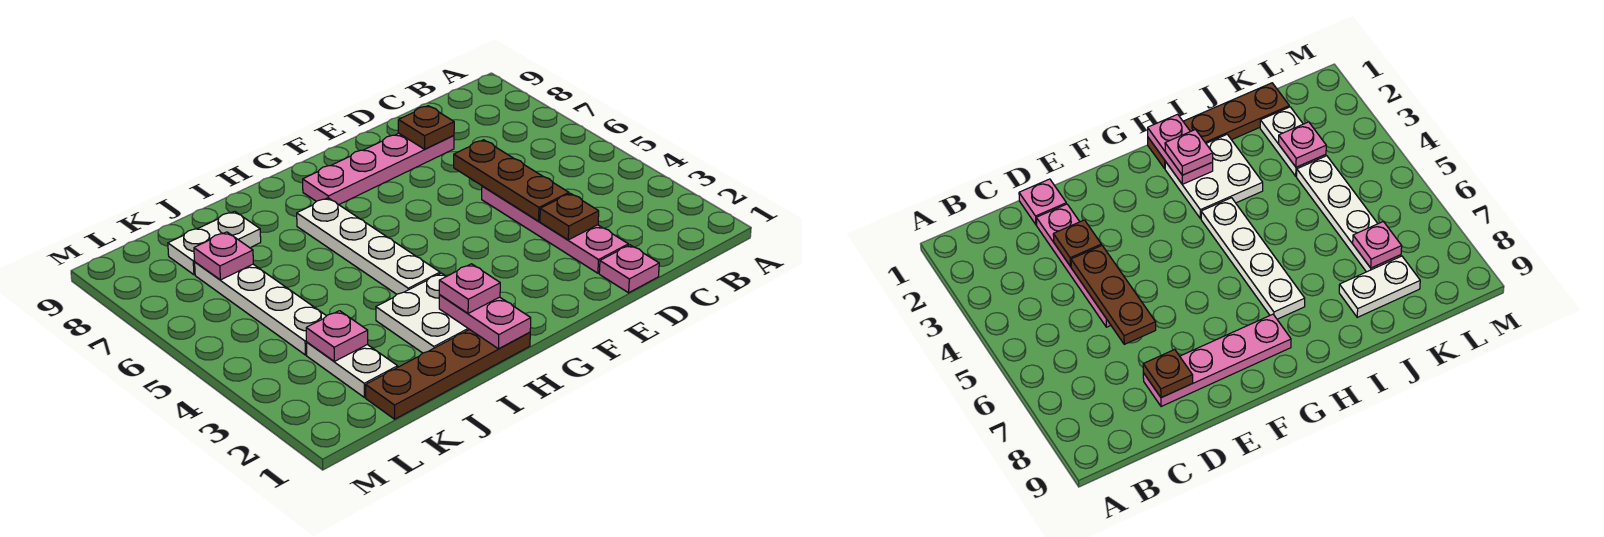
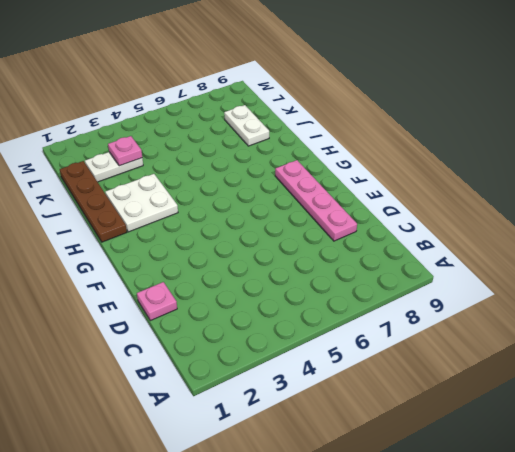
none -> pink plate D2:D5 level 1
none -> white plate H4:H7 level 1
none -> white plate K4:K7 level 1

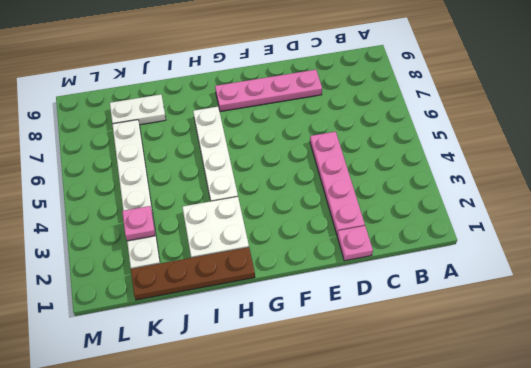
none -> brown plate D3 level 2
none -> brown plate D4:D6 level 2
none -> brown plate D8 level 2

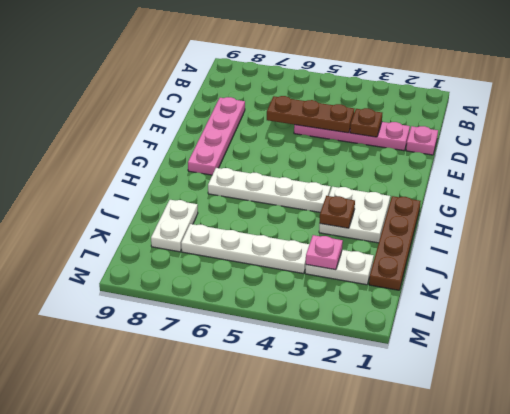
brown plate I3 level 2 -> brown plate D8 level 2
none -> pink plate H1:H2 level 2
none -> pink plate K7 level 2
none -> pink plate H2 level 3

